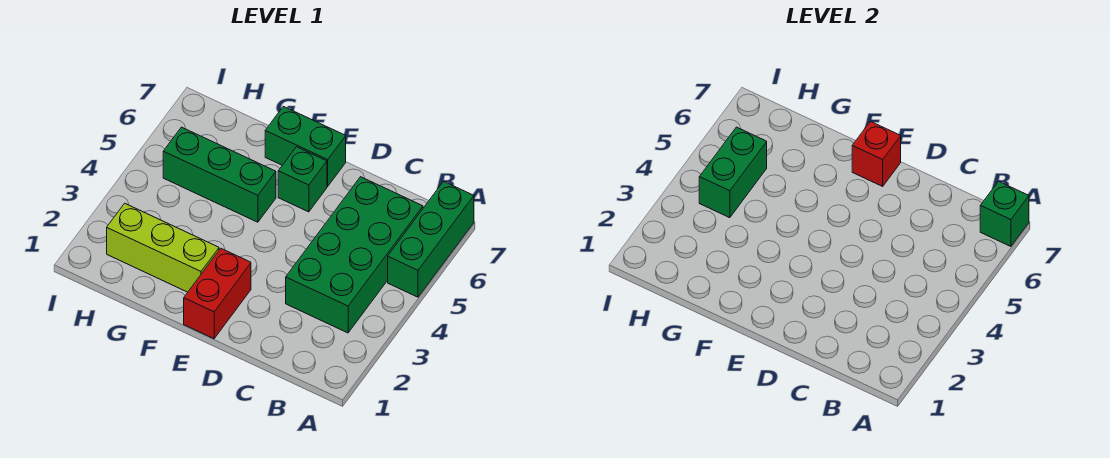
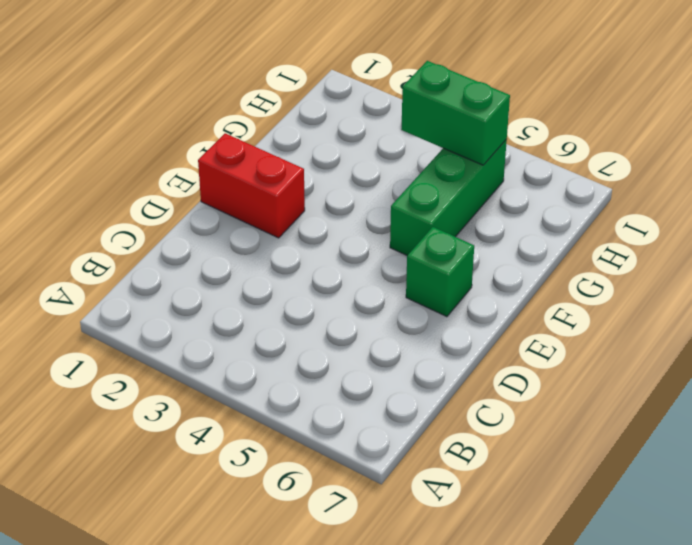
none -> green brick A5:A7 level 1
none -> green brick B3:C6 level 1

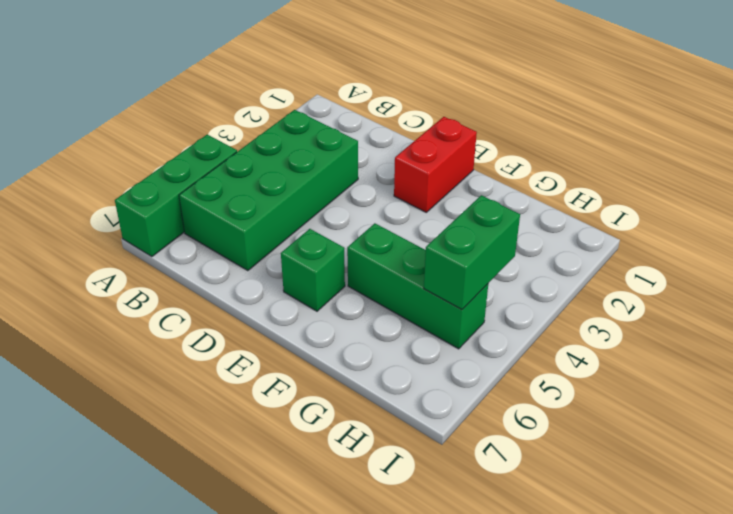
none -> green brick E7:F7 level 1
none -> lime brick F2:H2 level 1

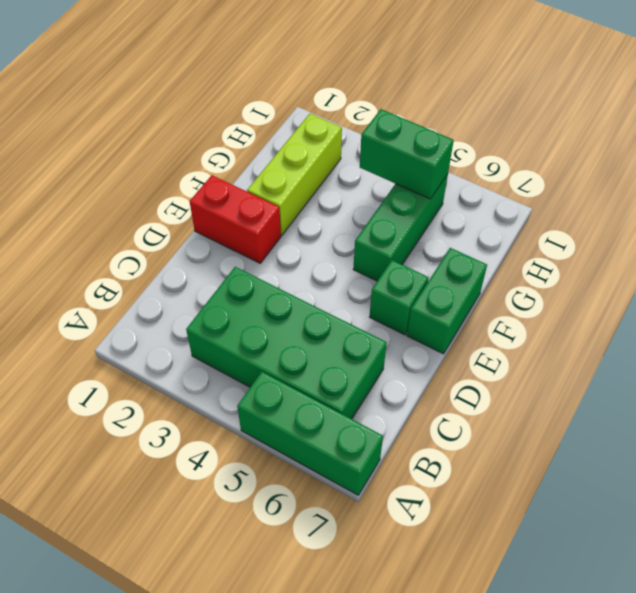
none -> green brick A7 level 2
none -> red brick E7 level 2

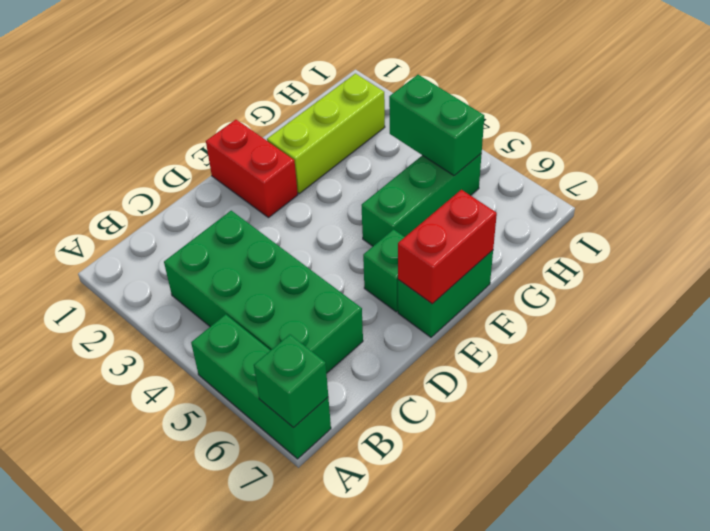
red brick E7:F7 level 2 -> red brick E7 level 2

